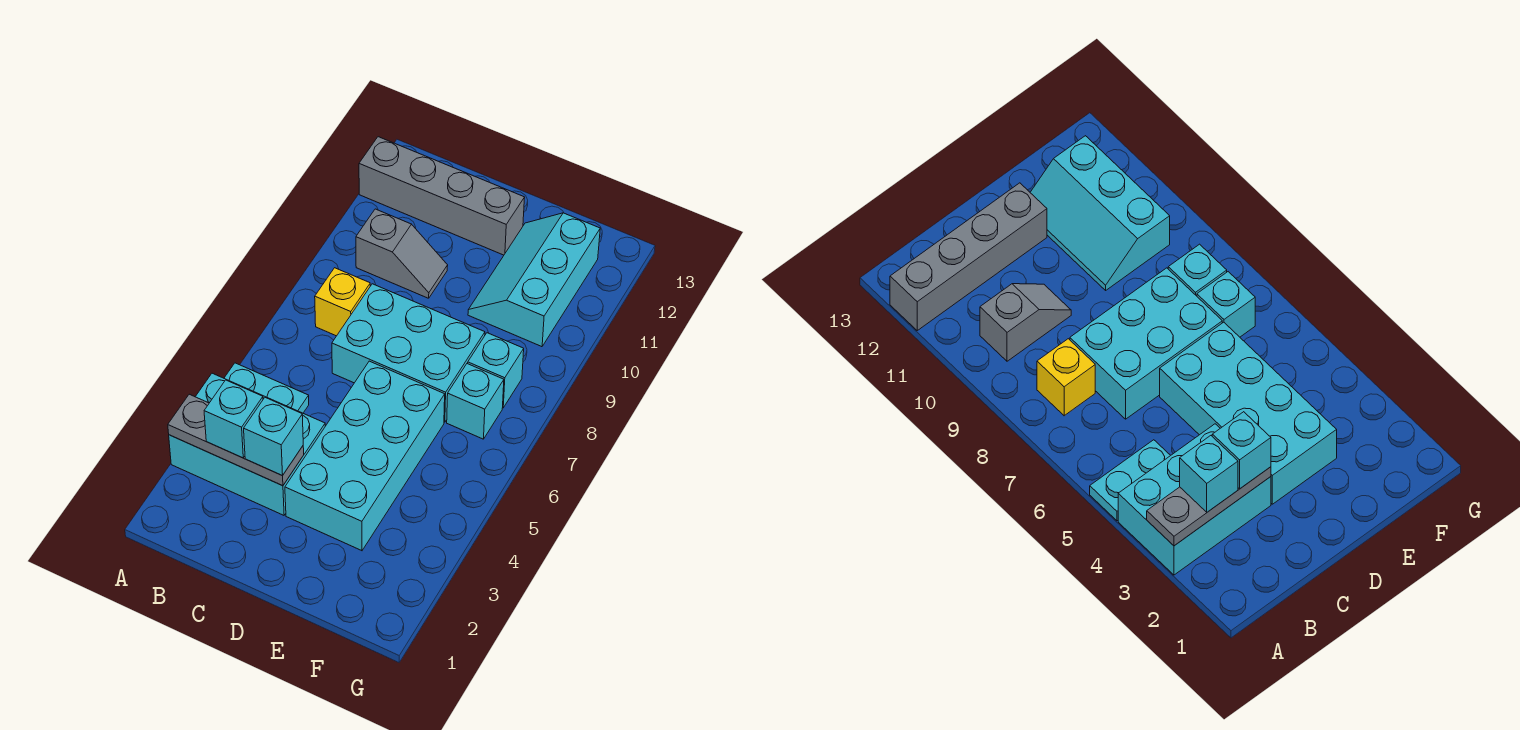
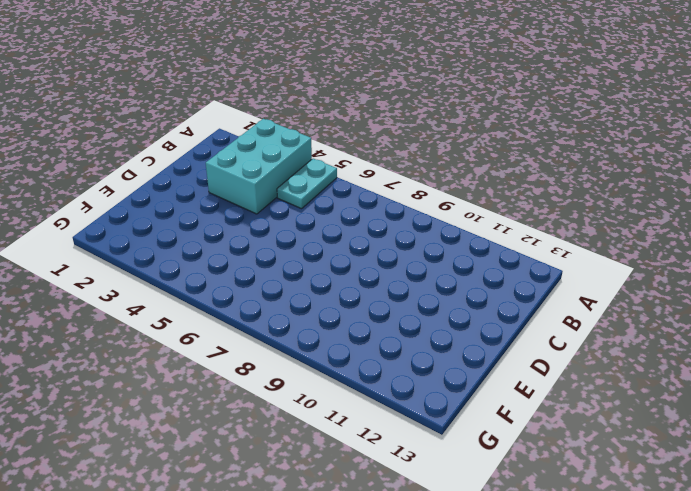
none -> grey brick A12:D12 level 1
none -> yellow brick B8 level 1
none -> grey slope B10:C10 level 1 top B

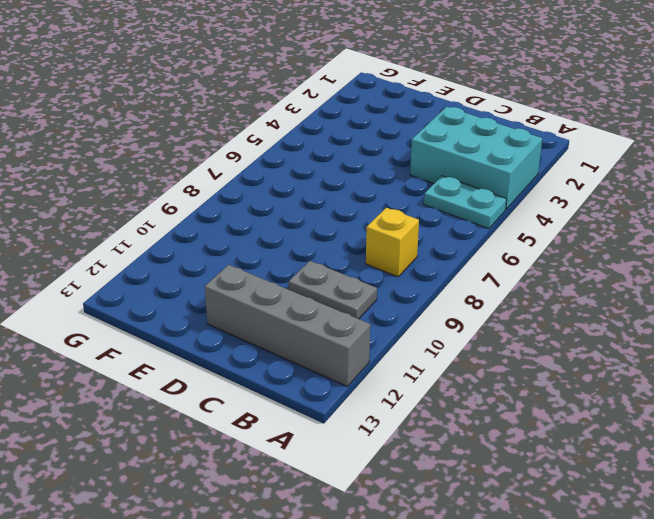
grey plate B10:C10 level 1 -> grey slope B10:C10 level 1 top B
none -> cyan brick C7:E8 level 1
none -> cyan brick D3:E6 level 1
none -> cyan slope E10:F12 level 1 top F

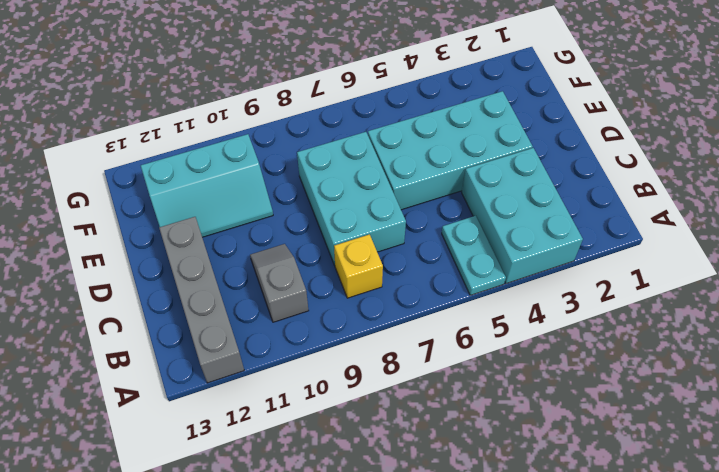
none -> cyan brick F7 level 1
none -> cyan brick F8 level 1
none -> grey plate A3:C3 level 2

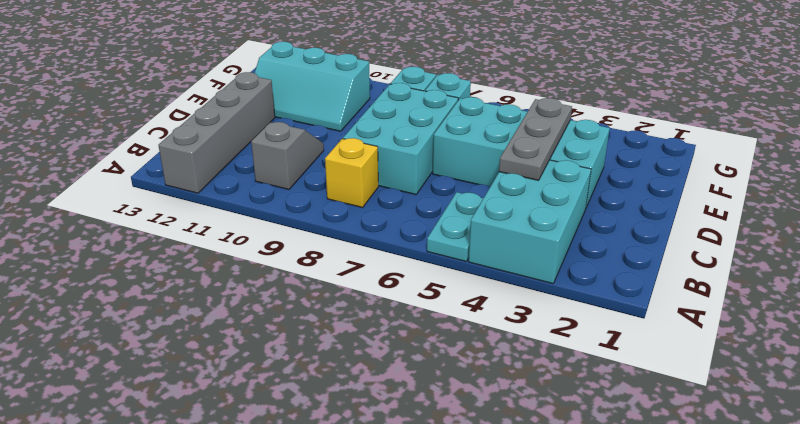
grey plate C4:E4 level 2 -> grey plate A3:C3 level 2
none -> cyan brick B3 level 3
none -> cyan brick C3 level 3

